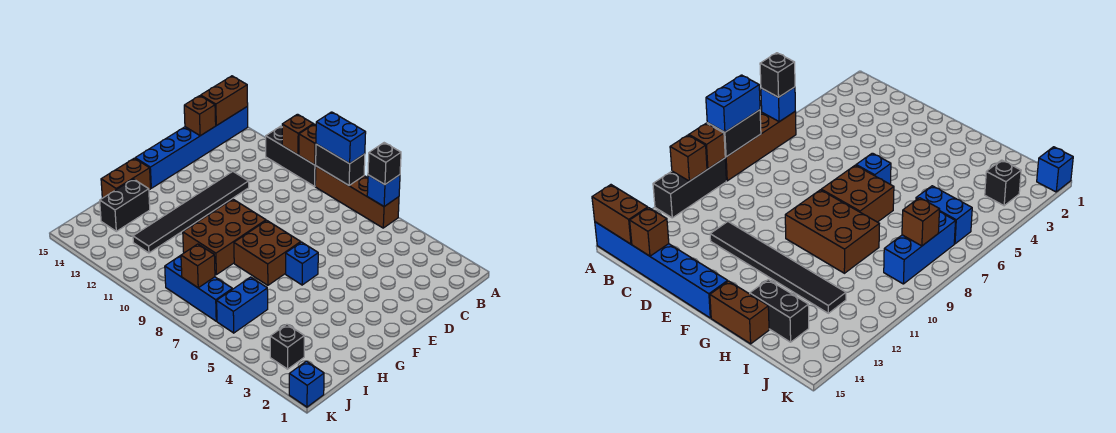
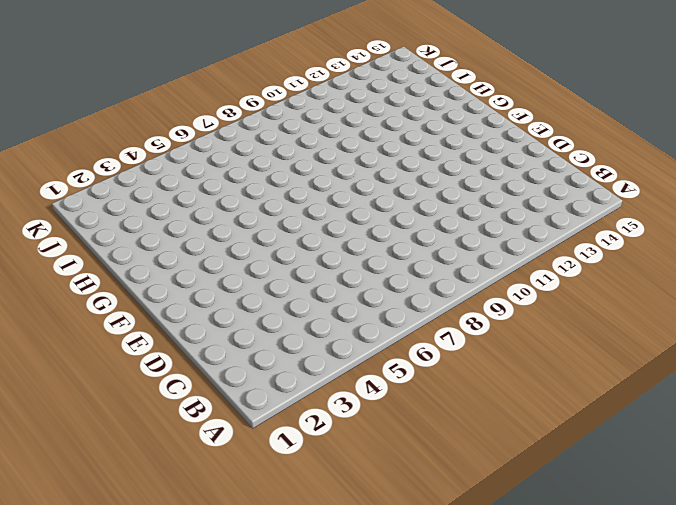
none -> brown brick A6:A9 level 1
none -> black brick A10:A12 level 1
none -> blue brick A15:F15 level 1

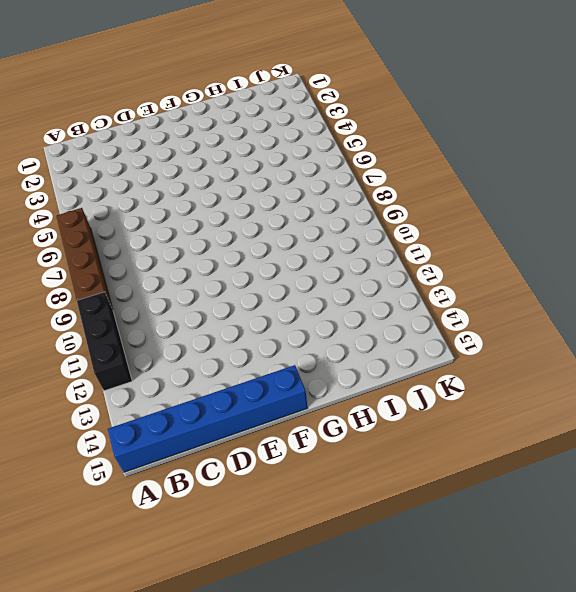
none -> black tile D12:I12 level 1
none -> blue brick F6 level 1
none -> brown brick F7:G8 level 1

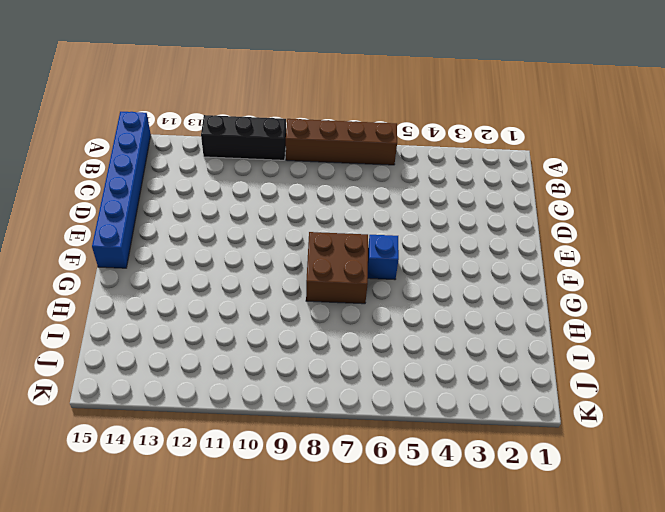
none -> black tile D12:I12 level 1
none -> brown brick F9:H10 level 1
none -> brown brick G15:H15 level 1

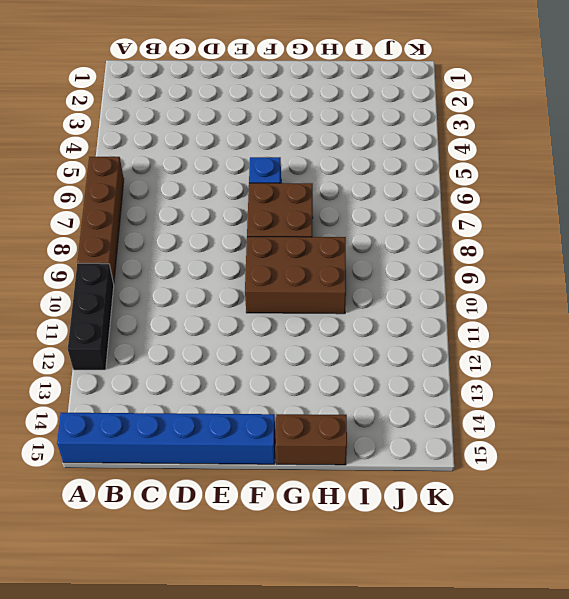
none -> black tile D12:I12 level 1
none -> black brick H14:I14 level 1
none -> blue brick I6:J6 level 1

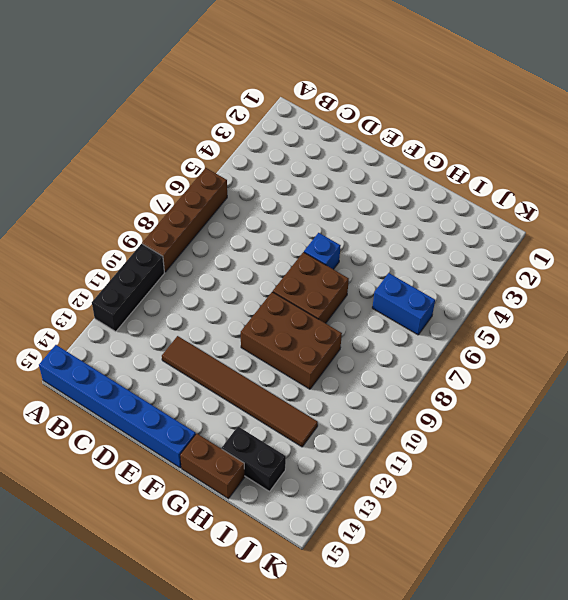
brown tile D12:I12 level 1 -> black tile D12:I12 level 1
none -> black brick J3 level 1
none -> blue brick J7:J9 level 1
none -> blue brick K1 level 1

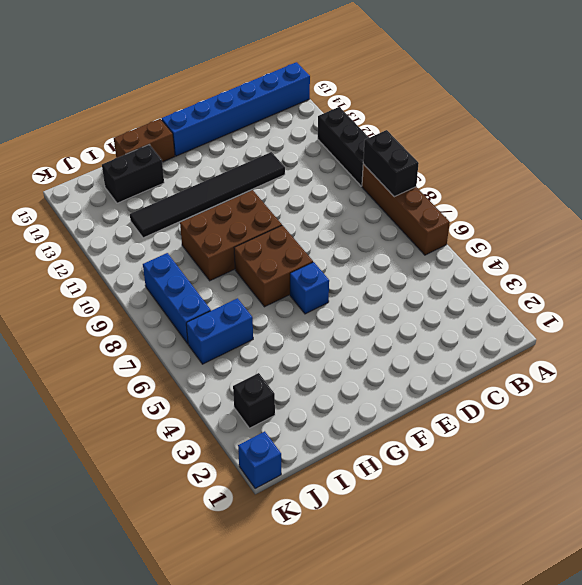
none -> blue brick A6 level 2
none -> brown brick A10 level 2
none -> brown brick A11 level 2

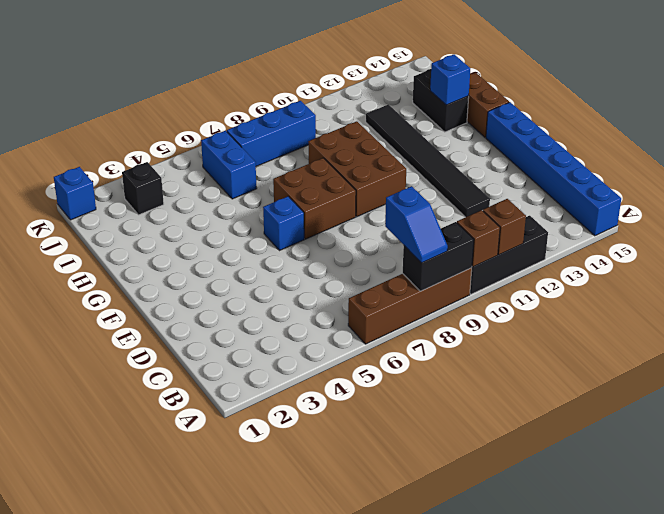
blue slope A8:B8 level 3 top B -> blue brick A8:A9 level 3
blue brick H14 level 2 -> blue brick A6 level 2
none -> brown brick A15:B15 level 2
none -> brown brick C15 level 2
none -> brown brick J8 level 2

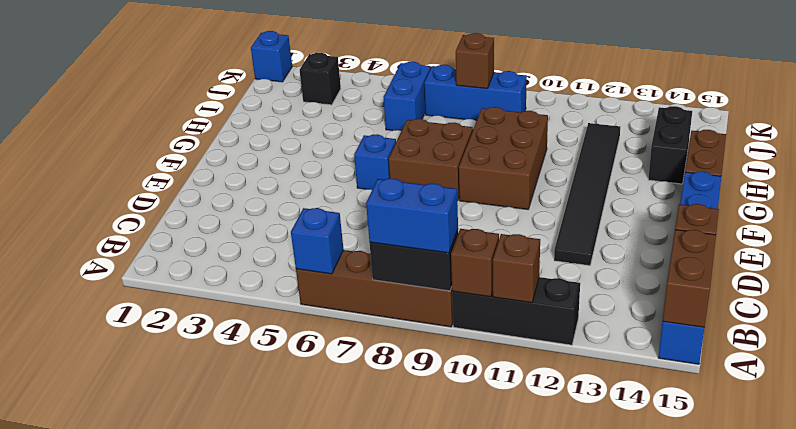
none -> black brick A6 level 3

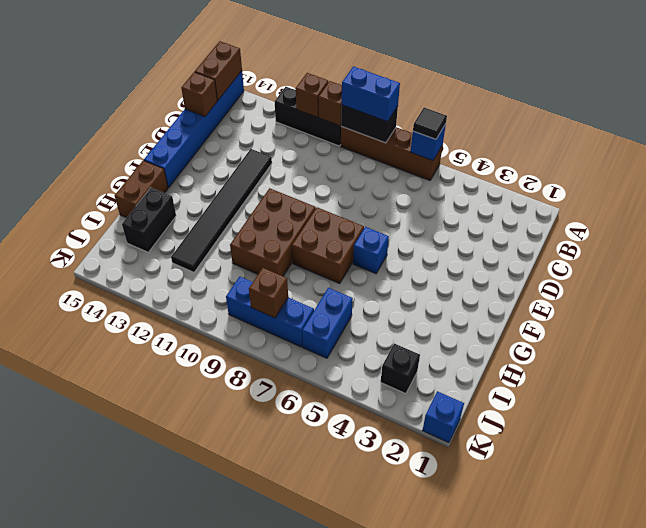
black tile A6 level 3 -> black brick A6 level 3

